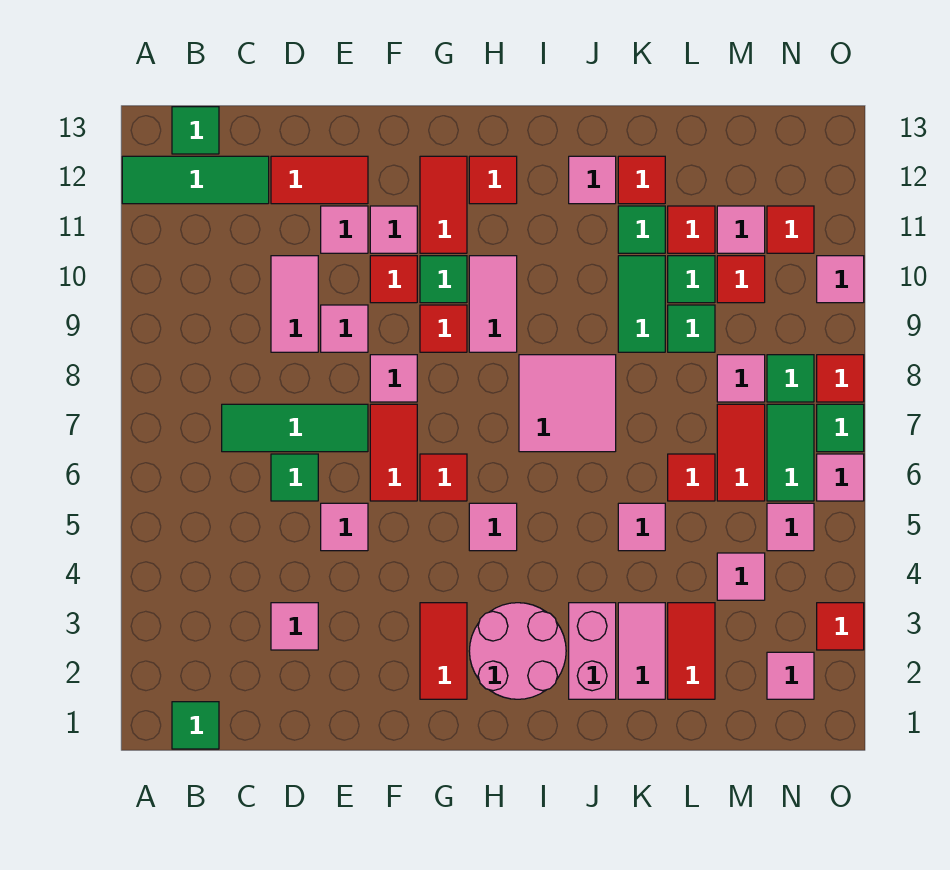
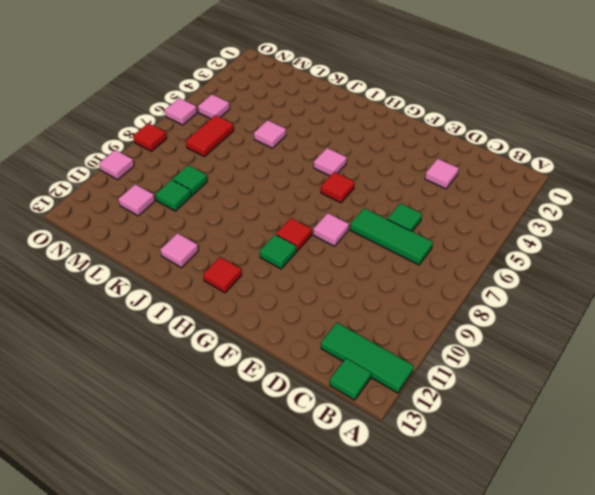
none -> green tile B1 level 1
none -> pink tile D9:D10 level 1
none -> red tile D12:E12 level 1
none -> pink tile E5 level 1

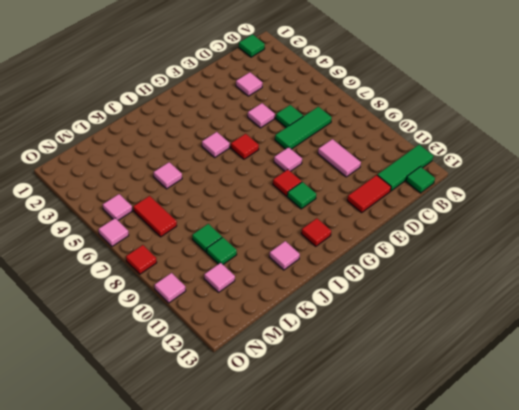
none -> pink tile E9 level 1
none -> pink tile E11 level 1
none -> red tile F6:F7 level 1
none -> red tile F10 level 1

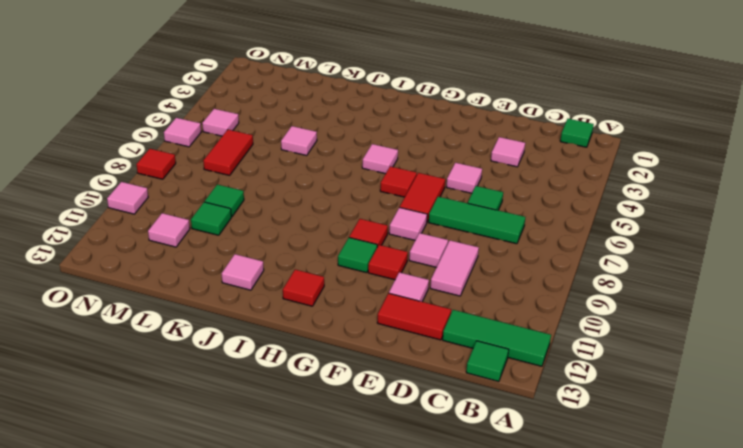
none -> pink tile F11 level 1
none -> red tile G2:G3 level 1
none -> red tile G11:G12 level 1
none -> pink round brick H2:I3 level 1

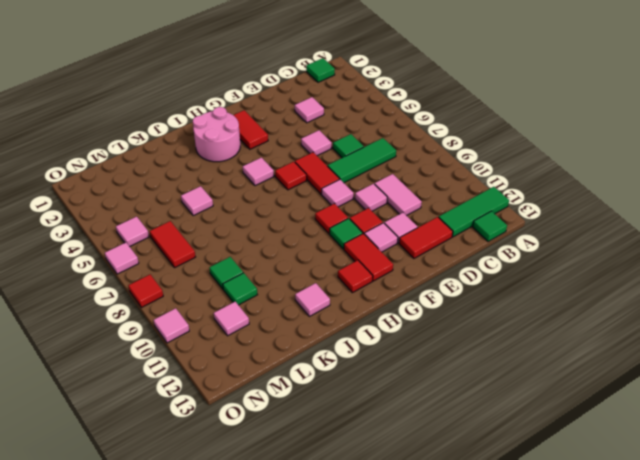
none -> pink tile H9:H10 level 1
none -> pink tile I7:J8 level 1
none -> pink brick J2:J3 level 1
none -> pink tile K2:K3 level 1

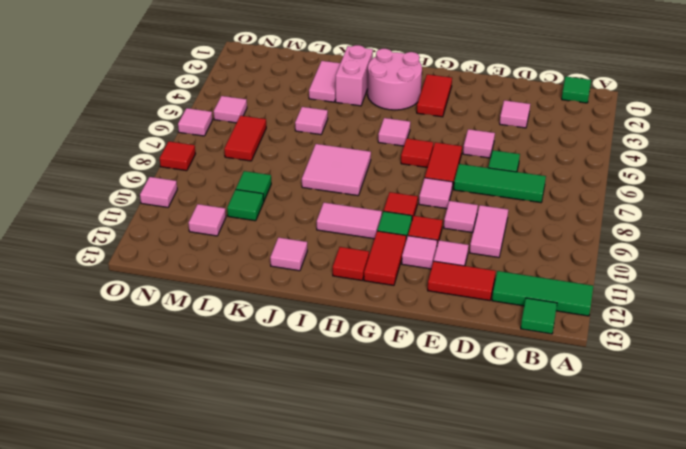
pink tile H10:I10 level 1 -> pink tile H9:H10 level 1
none -> green tile K9:K10 level 1
none -> green tile K11 level 1
none -> red tile K12 level 1
none -> red tile L2:L3 level 1

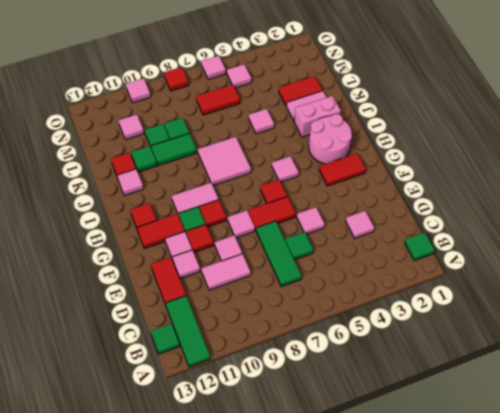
none -> red tile L6 level 1
none -> red tile L11 level 1
none -> pink tile M4 level 1
none -> pink tile M8 level 1

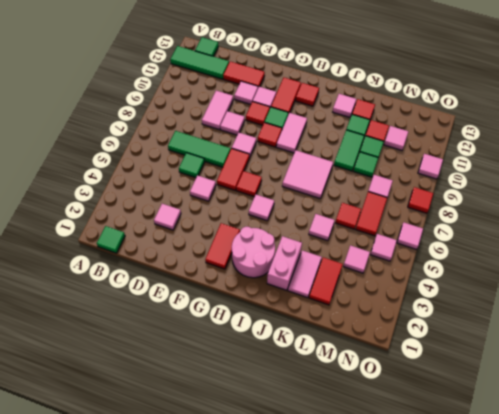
none -> red tile M10 level 1
none -> pink tile N2 level 1
none -> green tile N6:N7 level 1
none -> green tile N8 level 1

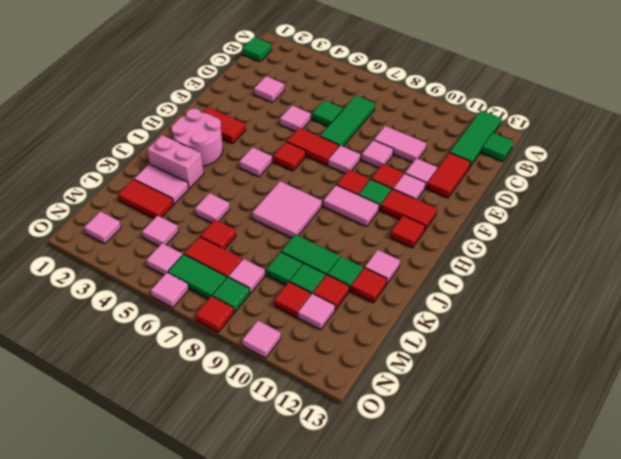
none -> red tile N11 level 1
none -> red tile O3 level 1
none -> green tile O7 level 1

